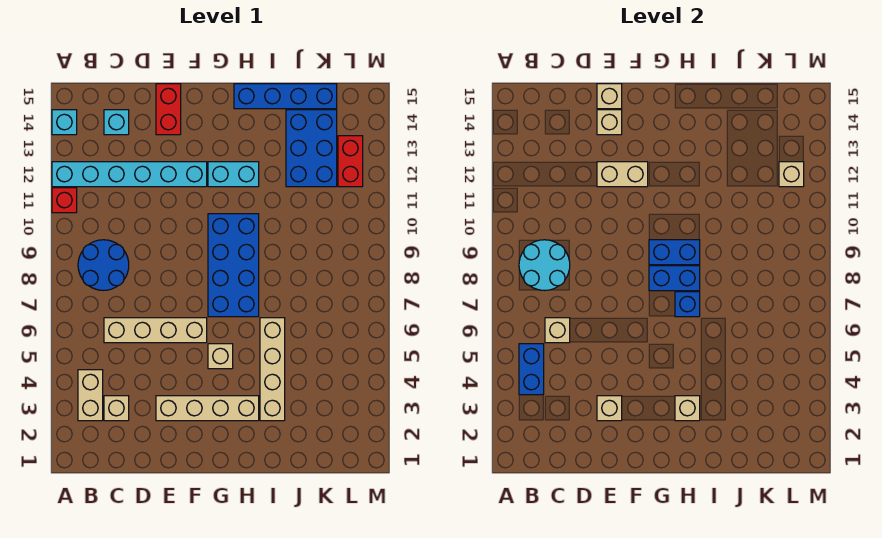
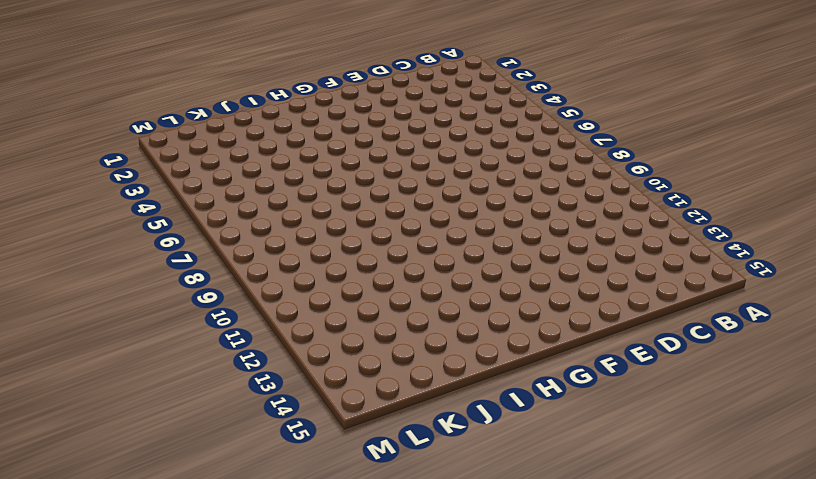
none -> red brick A11 level 1
none -> cyan brick A12:F12 level 1
none -> cyan brick A14 level 1

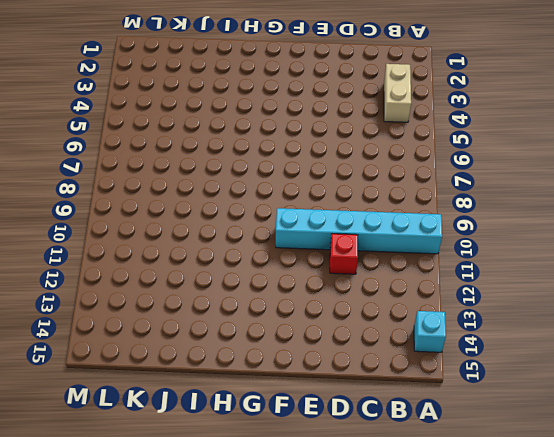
cyan brick A10:F10 level 1 -> cyan brick A12:F12 level 1
red brick D11 level 1 -> red brick A11 level 1
none -> blue round brick B8:C9 level 1
none -> tan brick C3 level 1
none -> tan brick C6:F6 level 1

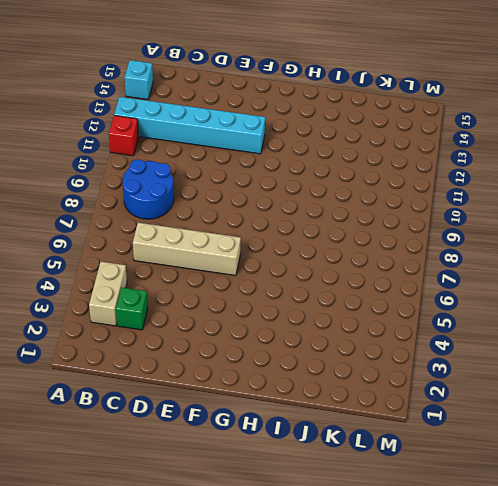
green brick C3 level 1 -> tan brick C3 level 1
none -> cyan brick C14 level 1
none -> tan brick E3:H3 level 1
none -> red brick E14:E15 level 1

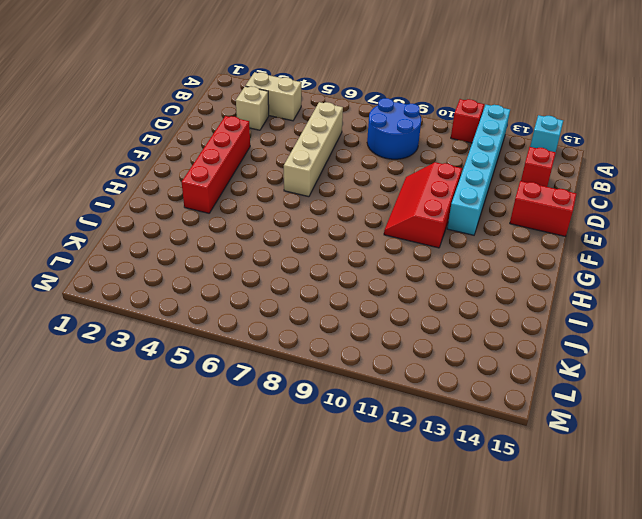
red brick C14 level 1 -> cyan brick C14 level 1
red brick E3:H3 level 1 -> tan brick E3:H3 level 1
red slope E10:G11 level 1 top 11 -> blue brick G7:H10 level 1
none -> tan brick G5 level 1
none -> cyan brick G12:H12 level 1
none -> blue brick H15:K15 level 1

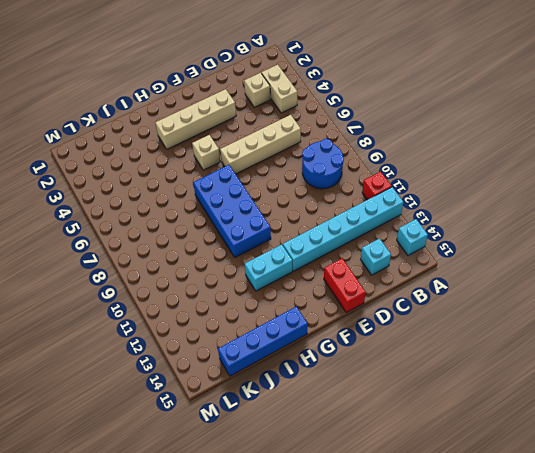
none -> tan brick I3:I6 level 1
none -> blue brick J12:K14 level 1
none -> red brick L12:L13 level 1

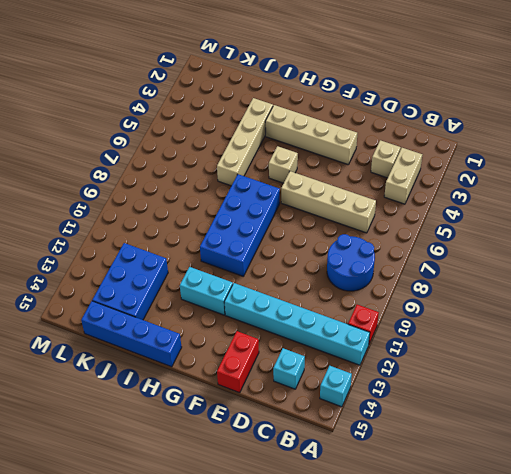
none -> red brick L12:L13 level 1
none -> blue brick B4:B5 level 2
none -> cyan round brick B8:C9 level 2

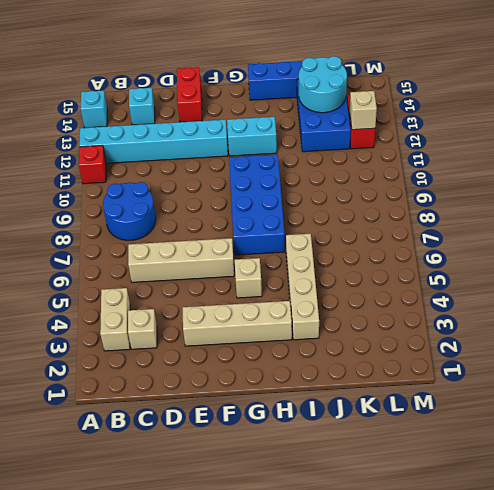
cyan round brick J13:K14 level 2 -> cyan round brick B8:C9 level 2
none -> blue brick B4:B5 level 2
none -> tan brick C6 level 2
none -> tan brick E3 level 2

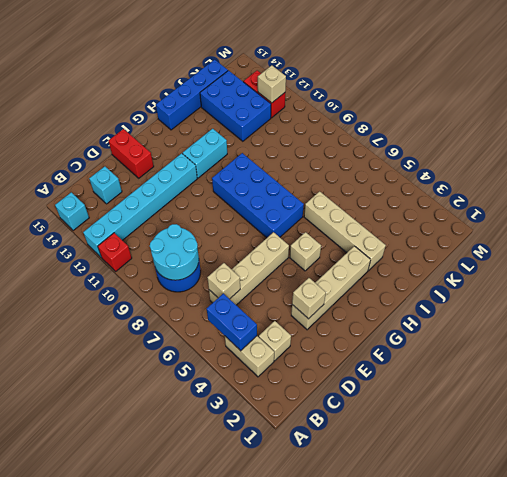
none -> tan brick E12:F12 level 2
none -> tan brick E14 level 2
none -> tan brick E15 level 2

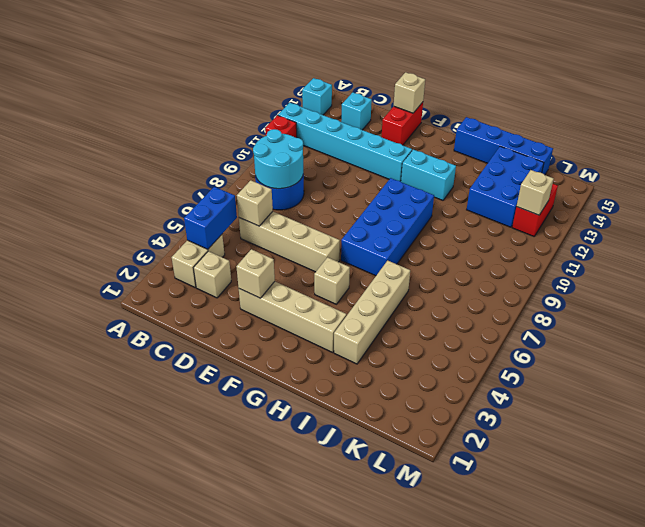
none -> tan brick E12:F12 level 2
none -> tan brick E14 level 2
none -> blue brick G8:H8 level 2

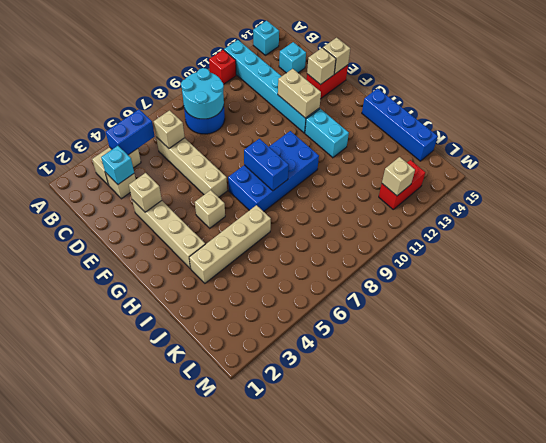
cyan brick C3 level 2 -> none
none -> blue brick J12:K14 level 1
none -> blue brick G9:H9 level 2
none -> tan brick H3 level 2

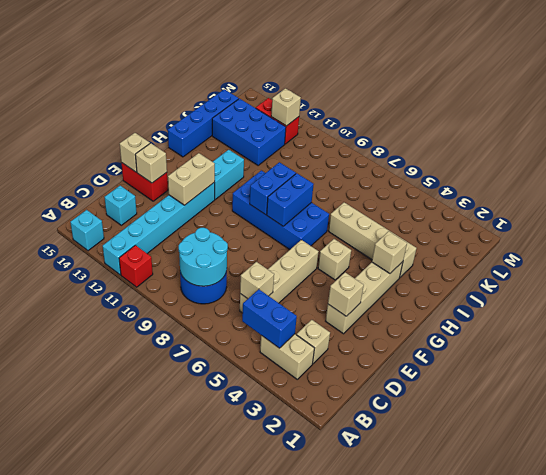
none -> blue brick H7 level 2

